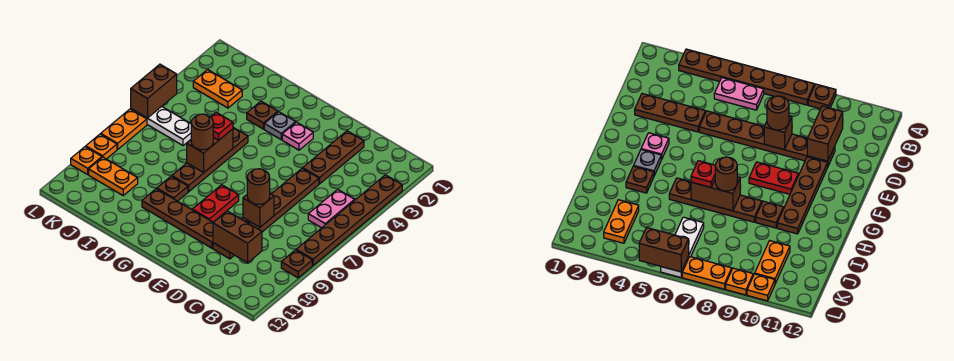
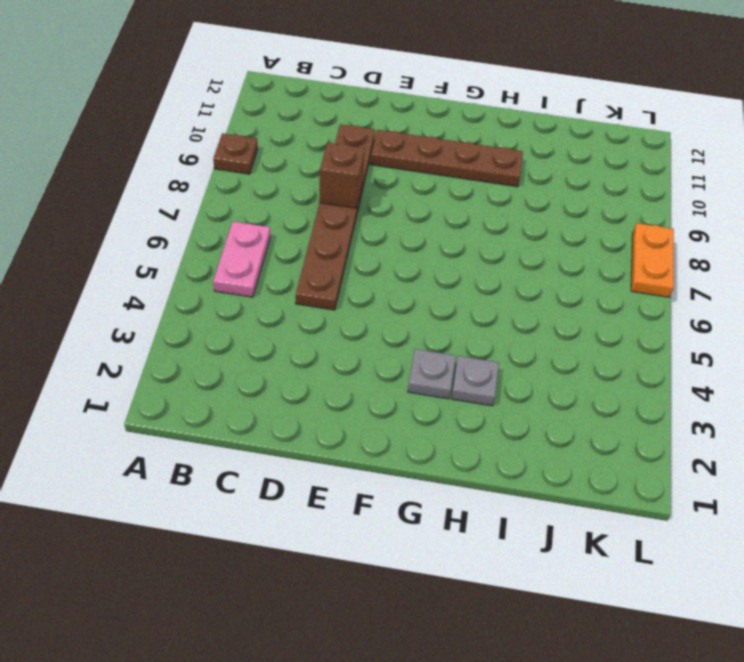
grey plate H3 level 1 -> brown plate H3 level 1
none -> brown plate A3:A8 level 1
none -> brown plate D2:D4 level 1
none -> pink plate F3 level 1

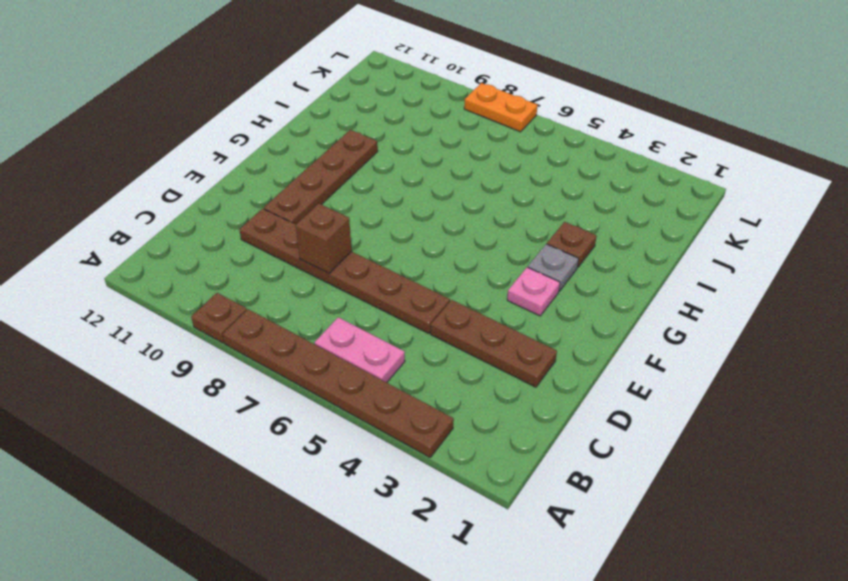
none -> red plate F8:F9 level 1
none -> brown plate H5:H8 level 1
none -> brown plate H9 level 1

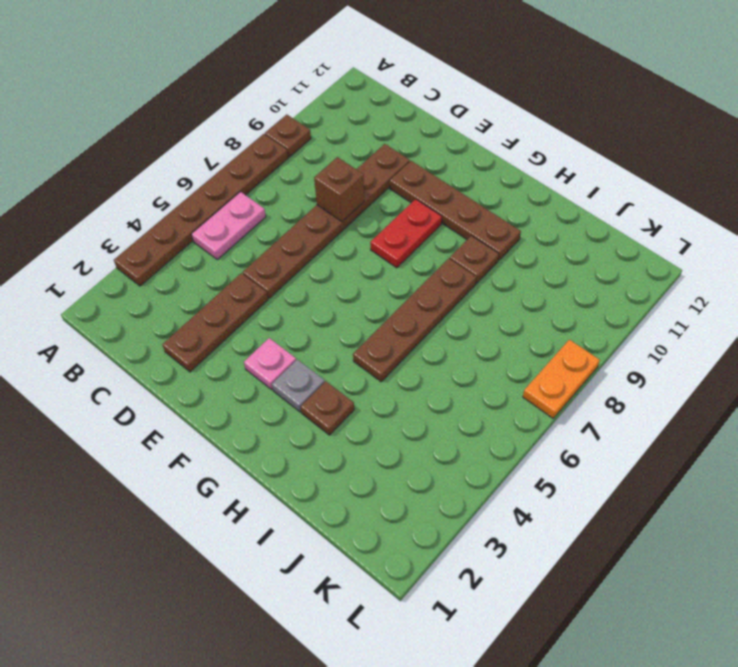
none -> orange plate J3:K3 level 1
none -> white plate J6:L6 level 1
none -> orange plate J10:K10 level 1

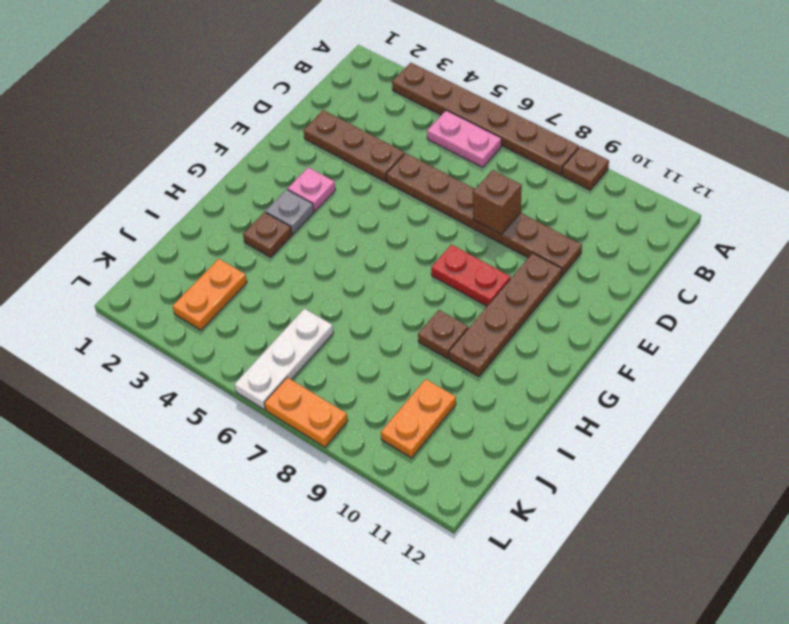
none -> brown plate H5:H8 level 1
none -> orange plate L9 level 1
none -> orange plate L10 level 1

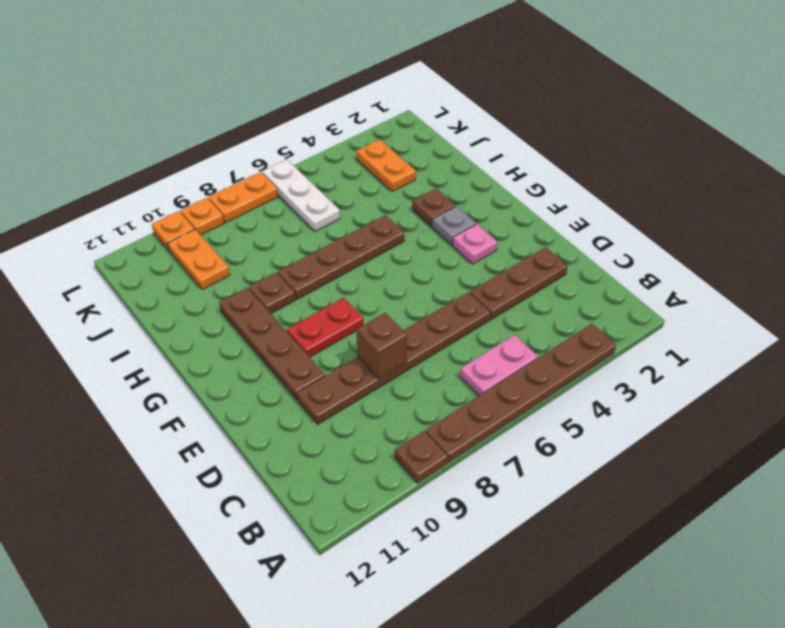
none -> brown brick C10:D10 level 2
none -> brown brick H6:H7 level 2
none -> brown brick L5:L6 level 2

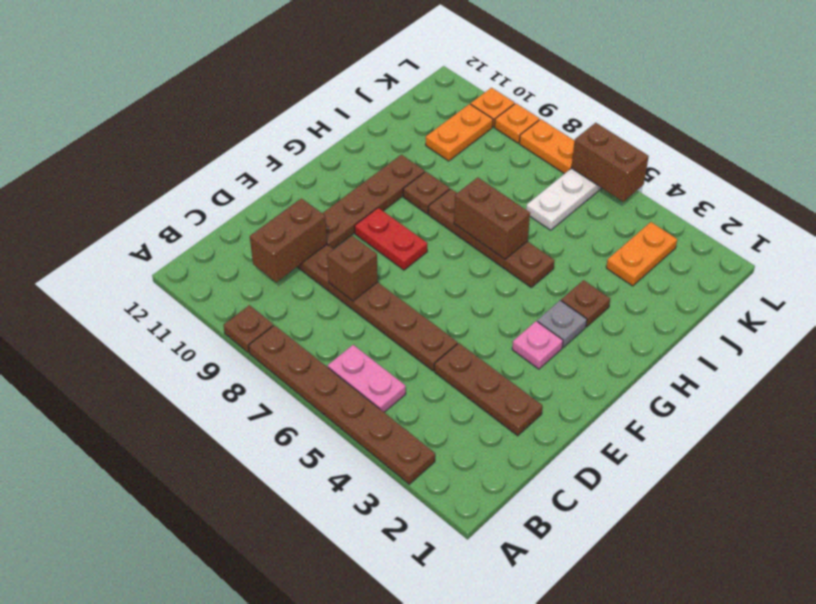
none -> brown round brick D8 level 3
none -> red plate H6 level 3
none -> brown round brick H7 level 3

